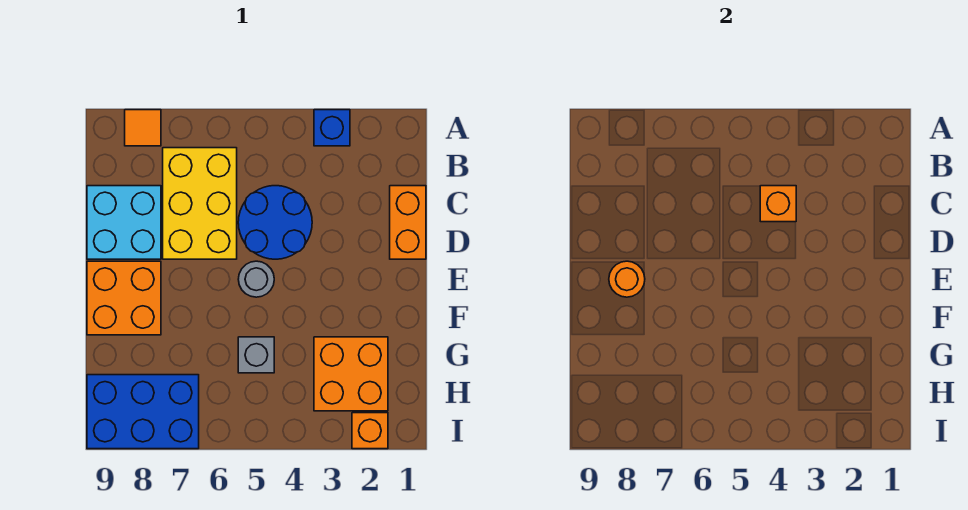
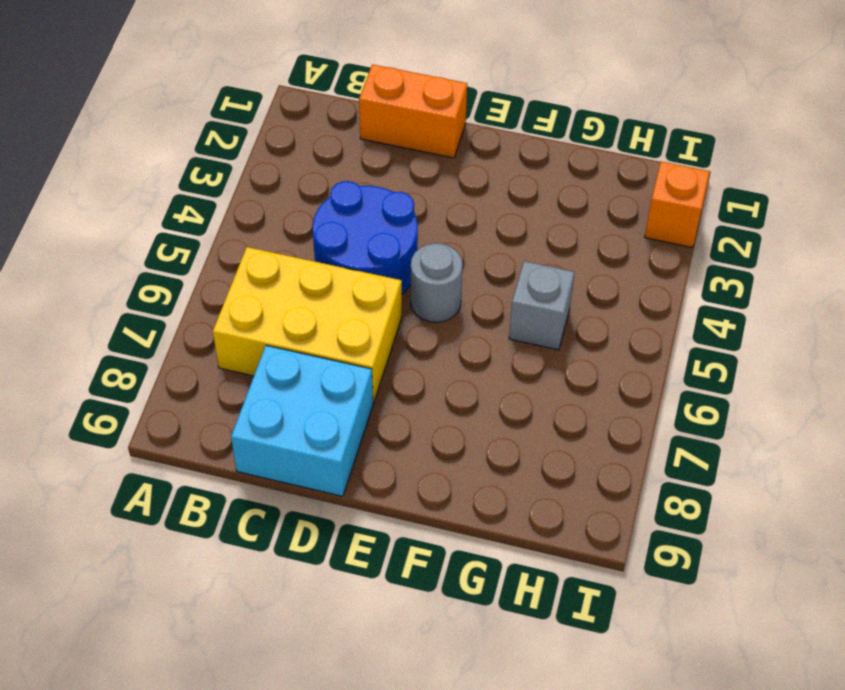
none -> blue brick A3 level 1
none -> orange tile A8 level 1
none -> orange brick E8:F9 level 1

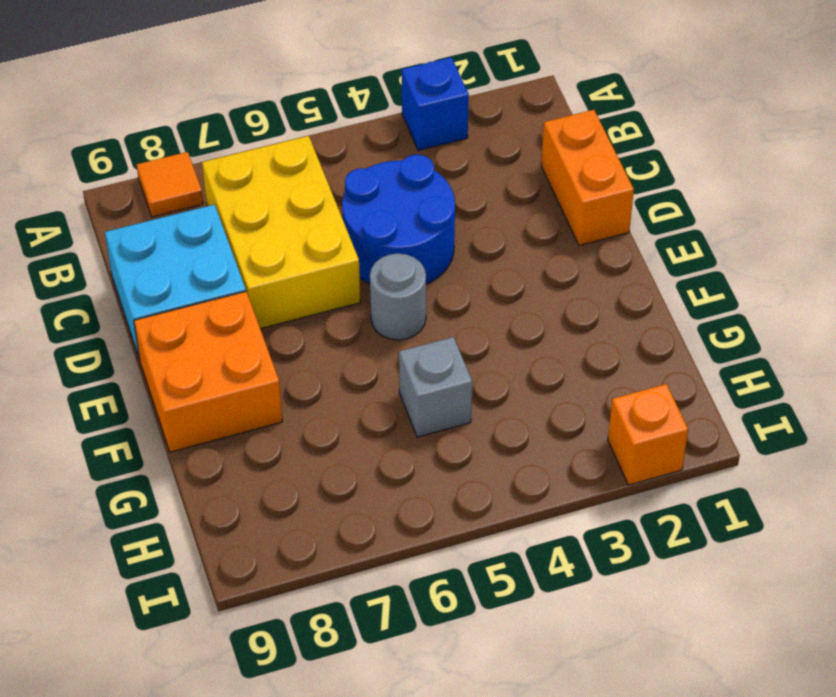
none -> orange brick G2:H3 level 1
none -> blue brick H7:I9 level 1
none -> orange brick C4 level 2

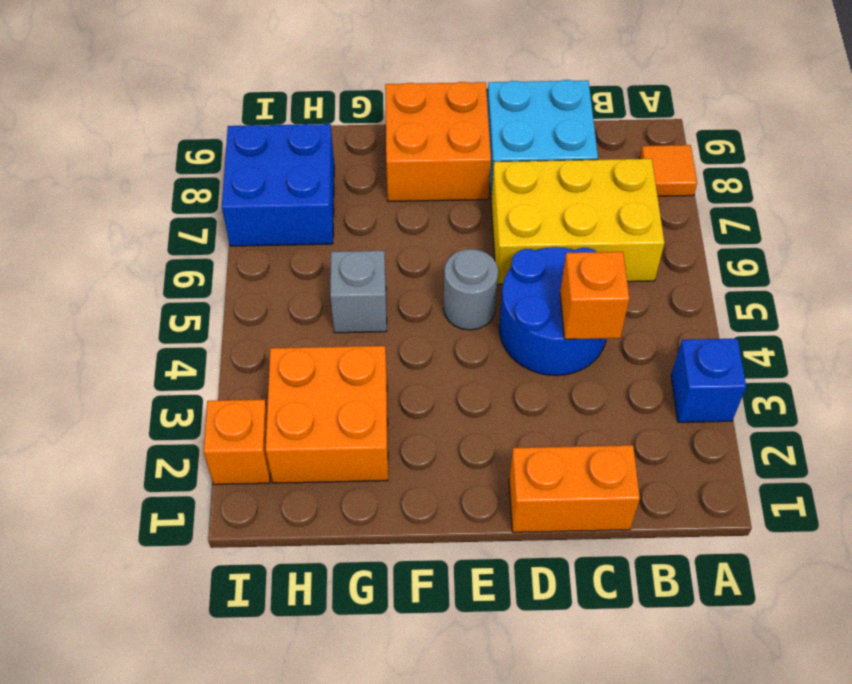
blue brick H7:I8 level 1 -> blue brick H7:I9 level 1
none -> orange round brick E8 level 2

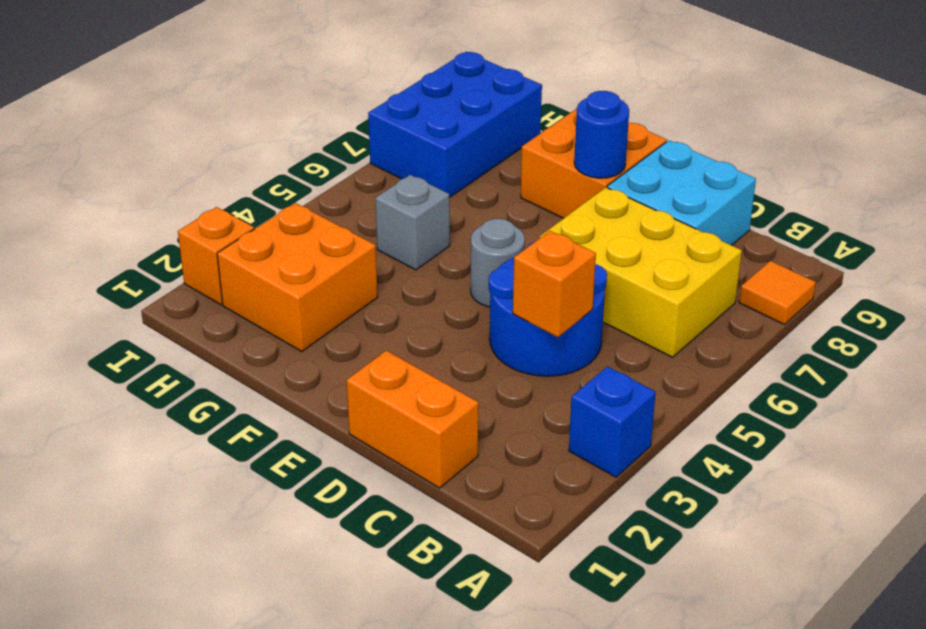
blue round brick E8 level 2 -> orange round brick E8 level 2

